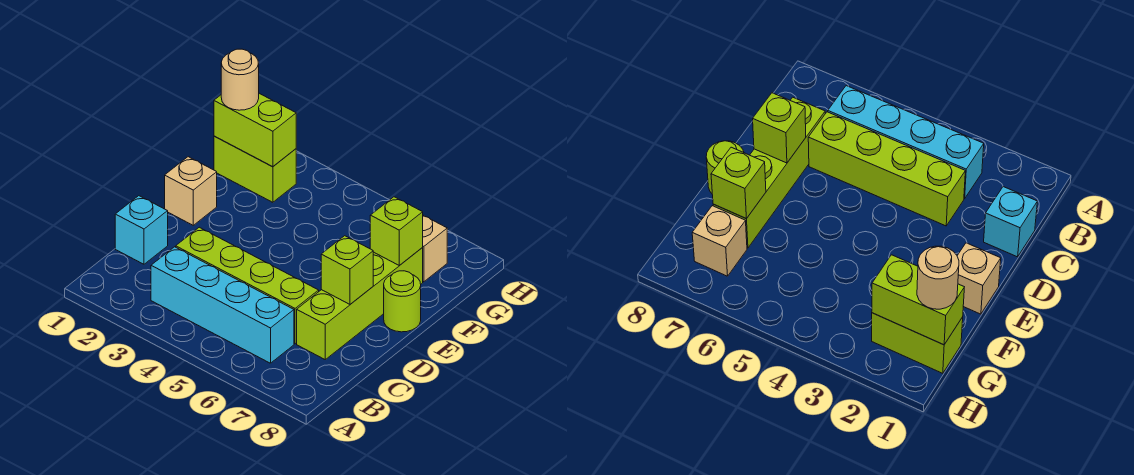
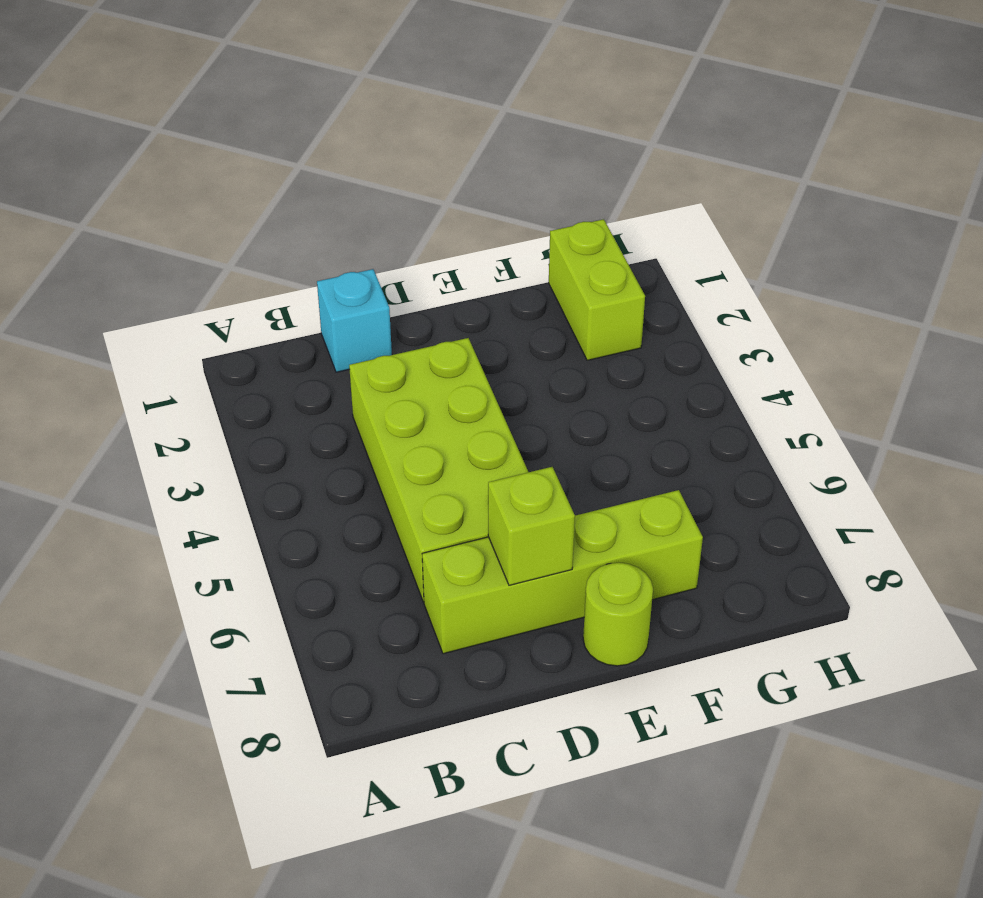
lime brick C3:D6 level 1 -> lime brick C3:C6 level 1
none -> cyan brick B3:B6 level 1
none -> tan brick E1 level 1
none -> tan brick G7 level 1

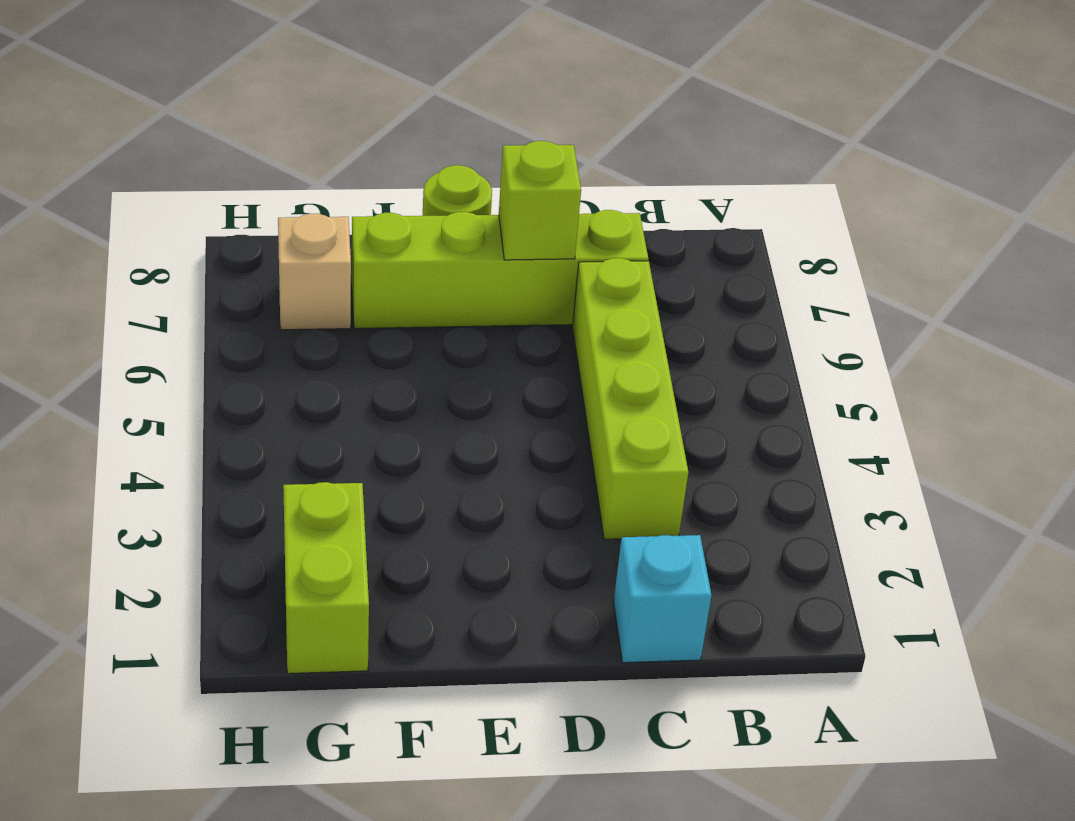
none -> cyan brick B3:B6 level 1
none -> tan brick E1 level 1
none -> lime brick F7 level 2

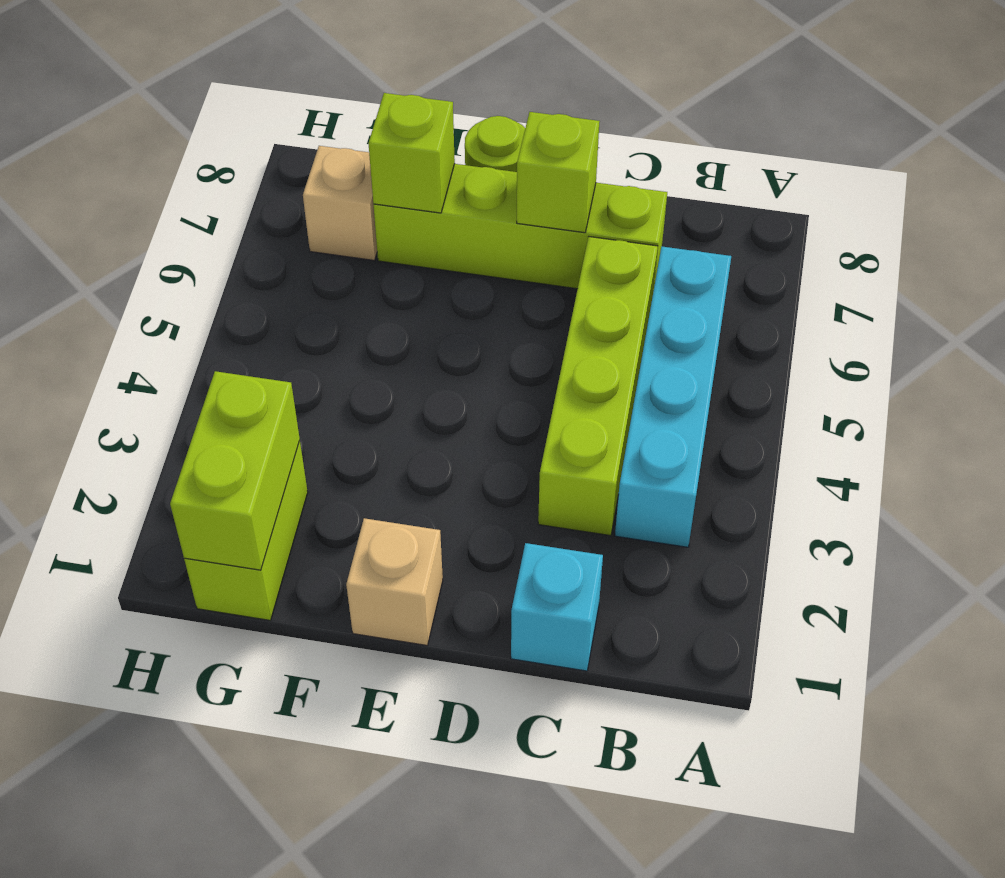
none -> tan round brick G1 level 3

